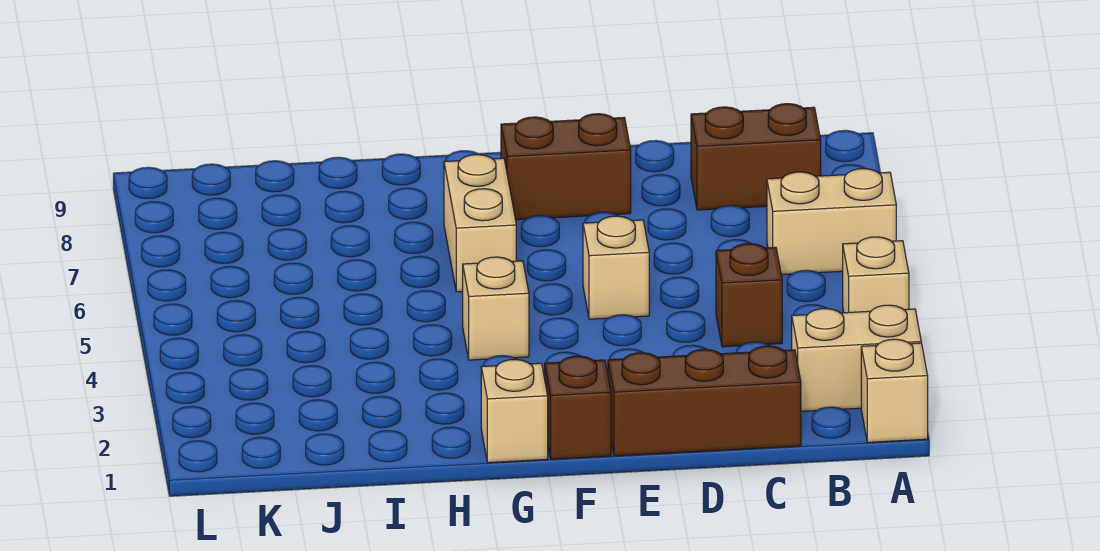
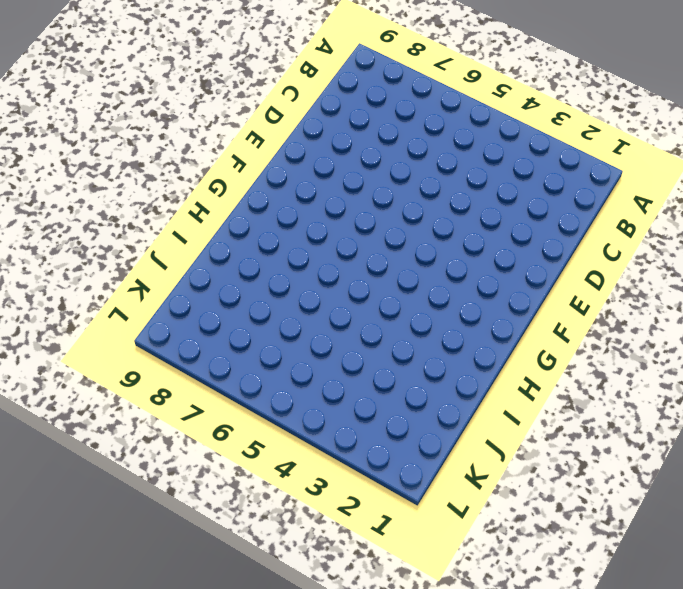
none -> tan brick A1 level 1
none -> tan brick A2:B2 level 1
none -> tan brick A4 level 1

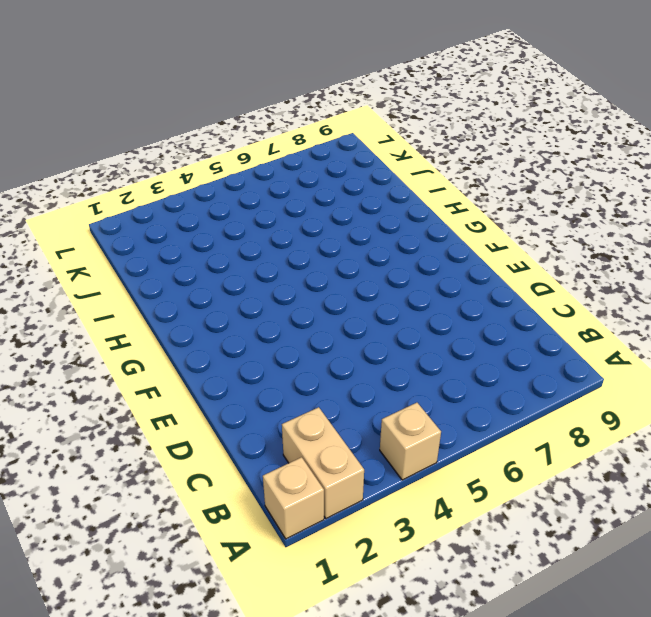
none -> tan brick A6:B6 level 1
none -> brown brick B8:C8 level 1
none -> brown brick C1:E1 level 1

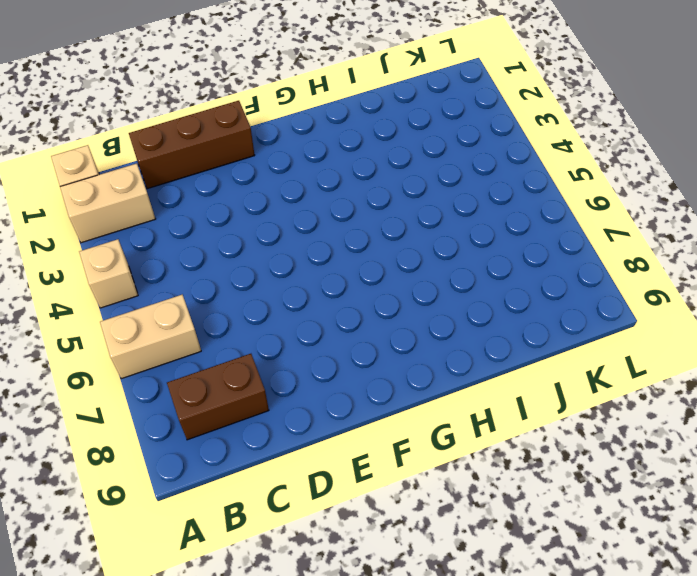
none -> brown brick C4 level 1
none -> tan brick E5 level 1
none -> brown brick E8:F8 level 1

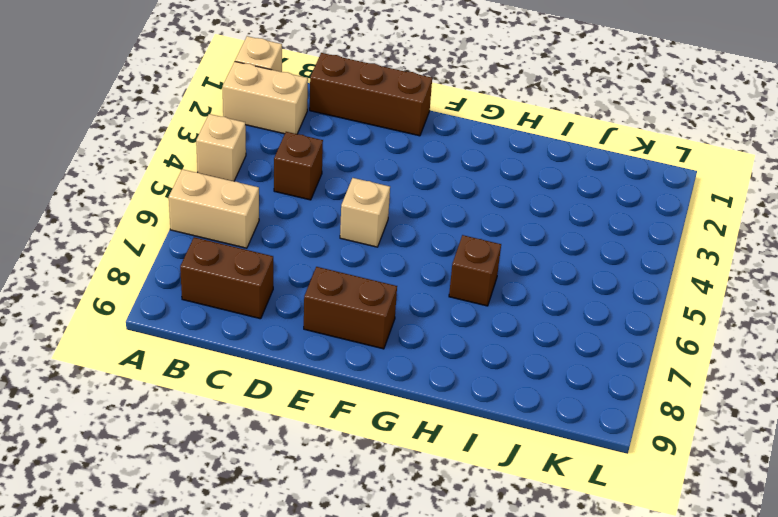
brown brick H6 level 1 -> brown brick F1 level 1
none -> tan brick G1 level 1
none -> tan brick G4 level 1
none -> tan brick G6:G7 level 1

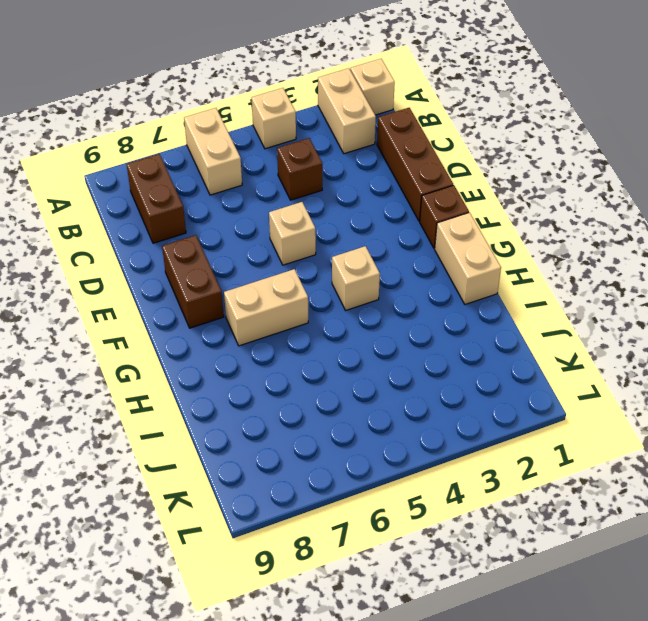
tan brick G1:H1 level 1 -> tan brick G1 level 1

